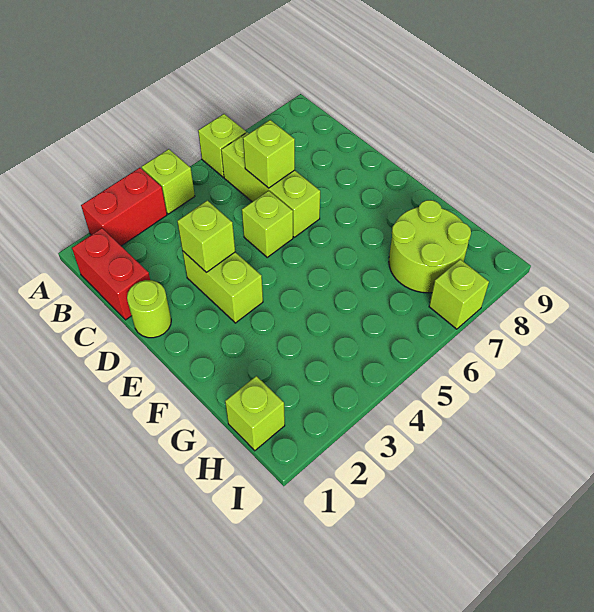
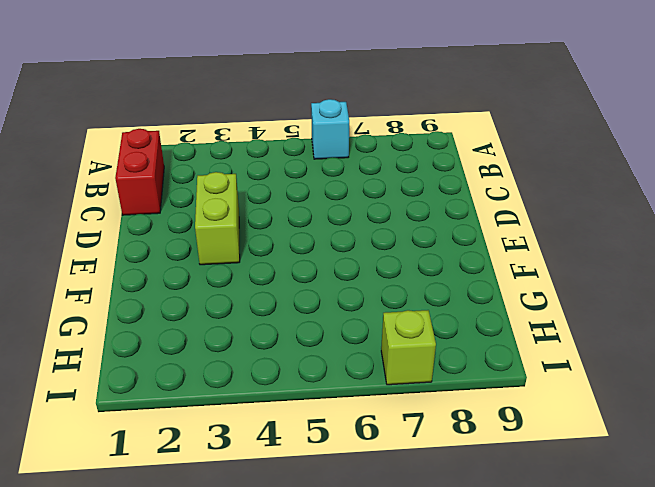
cyan brick A6 level 1 -> lime brick A6 level 1
none -> red brick A2:A3 level 1
none -> lime brick A4 level 1
none -> lime brick B6:D6 level 1

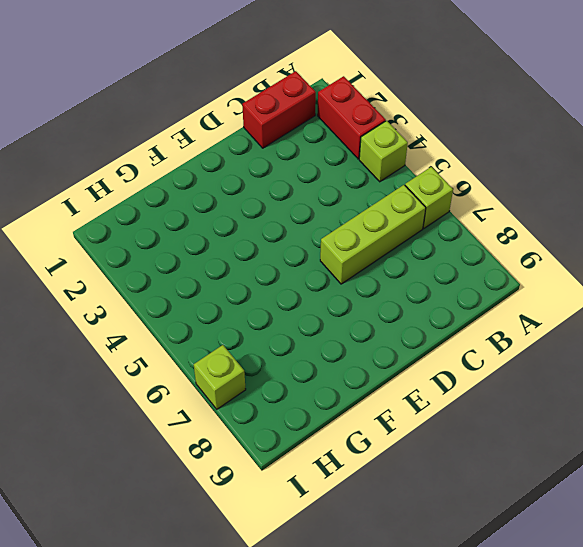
none -> lime round brick D1 level 1
none -> lime brick D3:E3 level 1
none -> lime brick D5 level 1

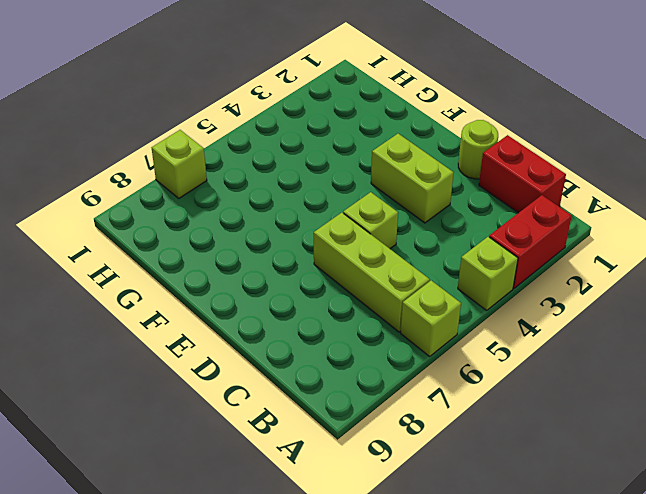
none -> lime round brick G7:H8 level 1
none -> lime brick H1 level 1
none -> lime brick C6 level 2

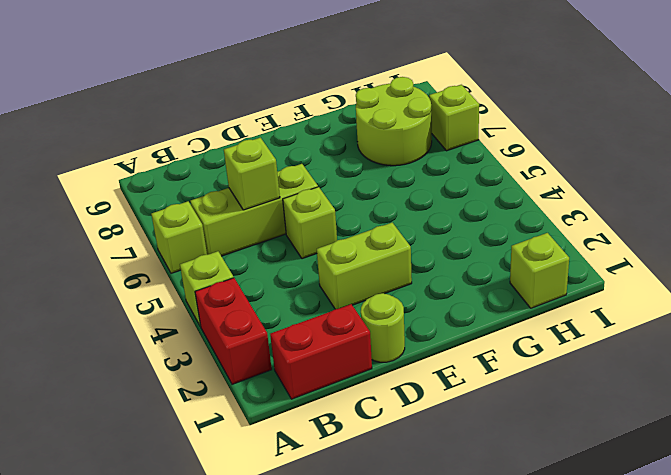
none -> lime brick D3 level 2

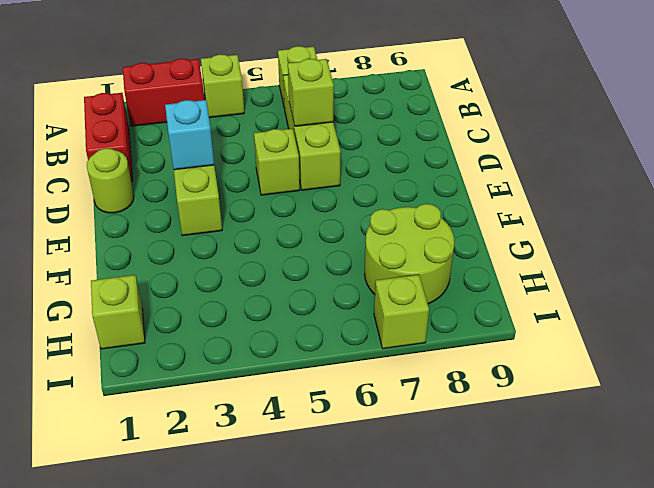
cyan brick D3 level 2 -> lime brick D3 level 2

